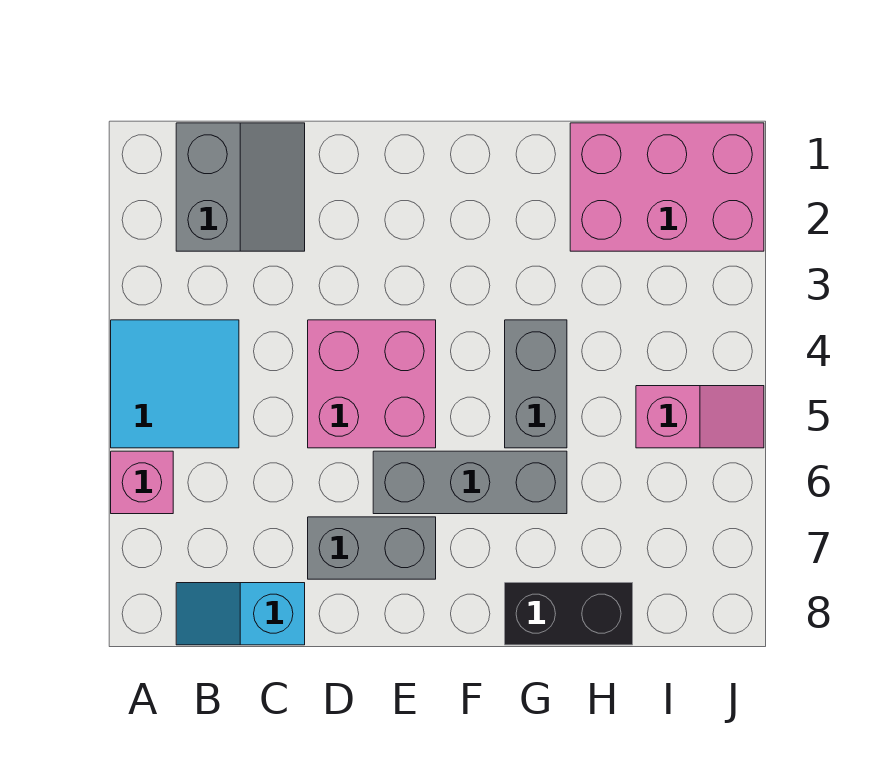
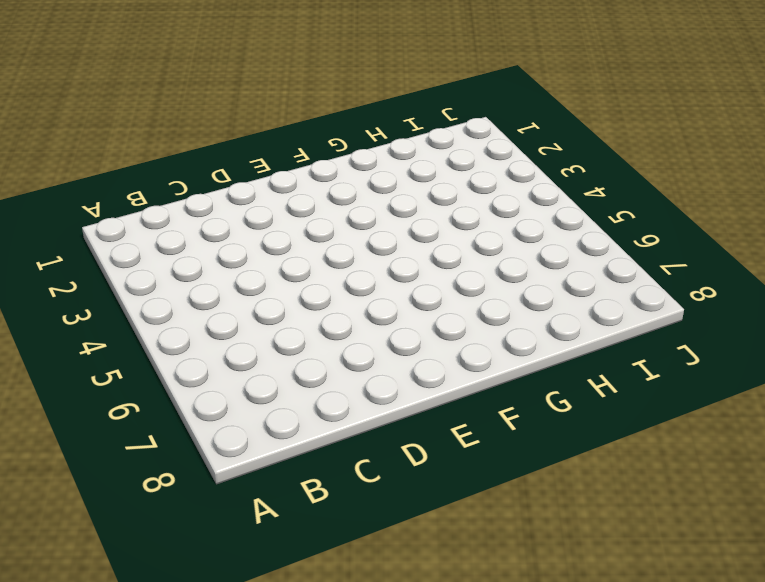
none -> cyan tile A4:B5 level 1
none -> pink brick A6 level 1

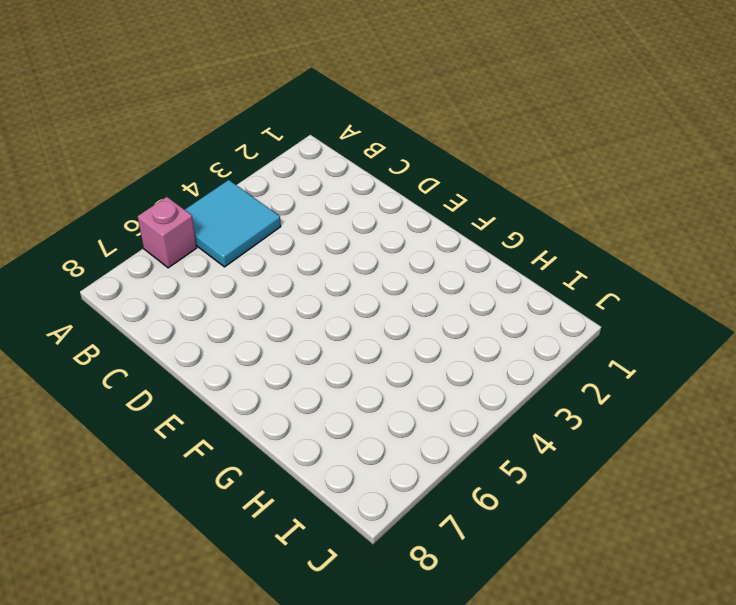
none -> grey slope B1:C2 level 1 top B
none -> cyan slope B8:C8 level 1 top C

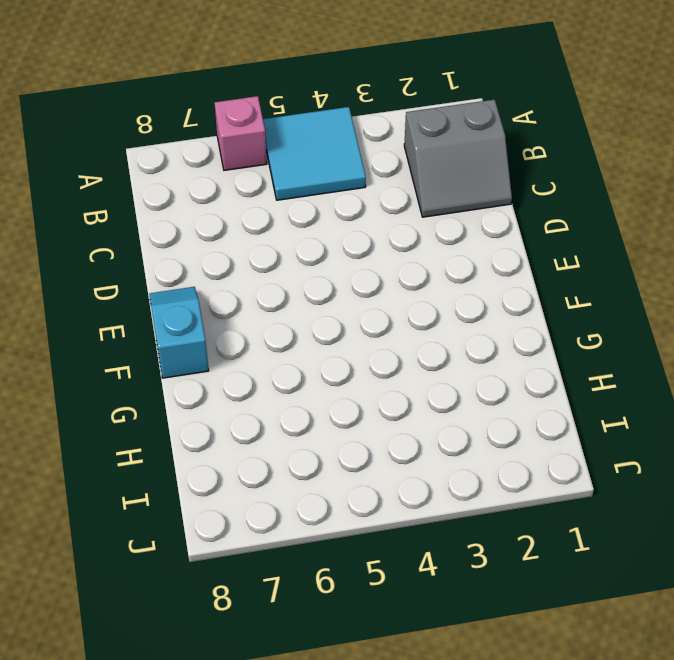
cyan slope E8:F8 level 1 top F -> cyan slope B8:C8 level 1 top C
none -> pink brick D4:E5 level 1
none -> grey brick D7:E7 level 1

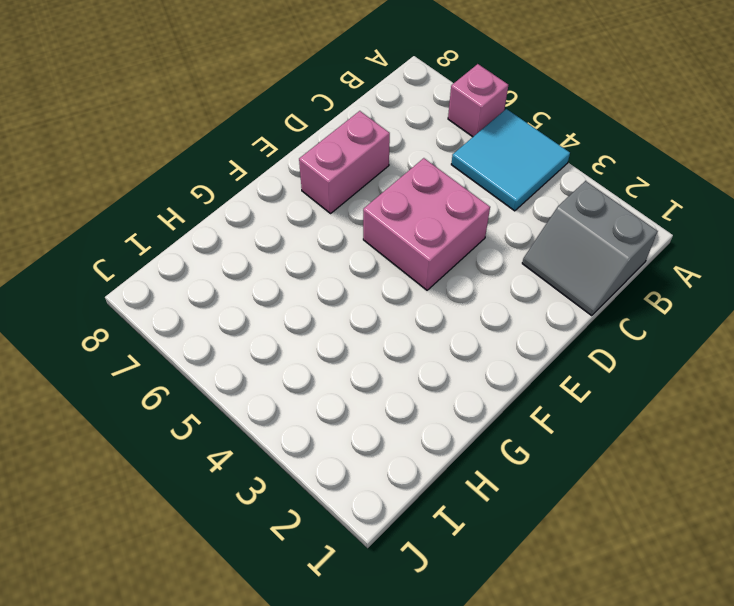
pink brick D7:E7 level 1 -> grey brick D7:E7 level 1
none -> cyan slope B8:C8 level 1 top C
none -> grey brick E6:G6 level 1

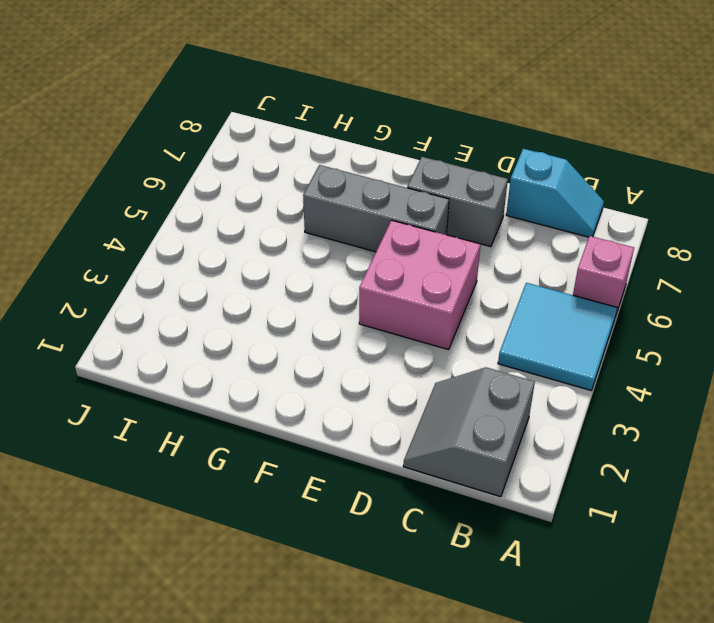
none -> grey brick G4:G5 level 1
none -> black brick G8:H8 level 1

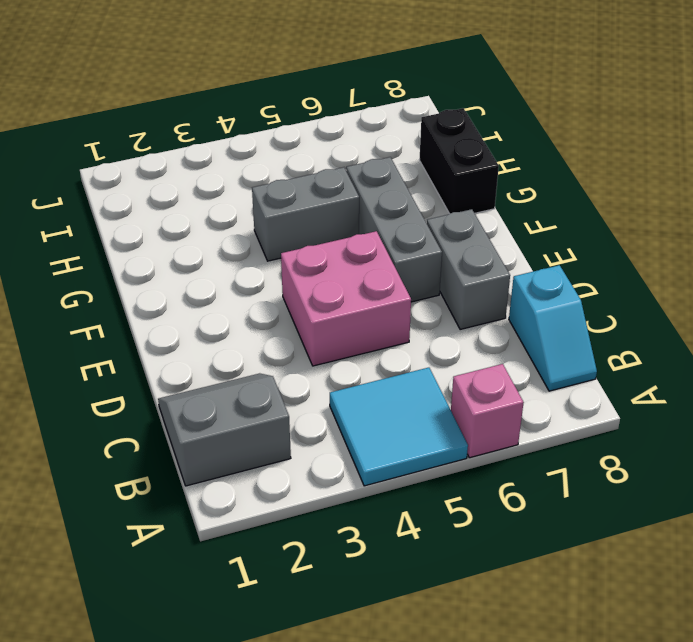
none -> pink brick H1:J2 level 1
none -> pink slope I5:J5 level 1 top I

